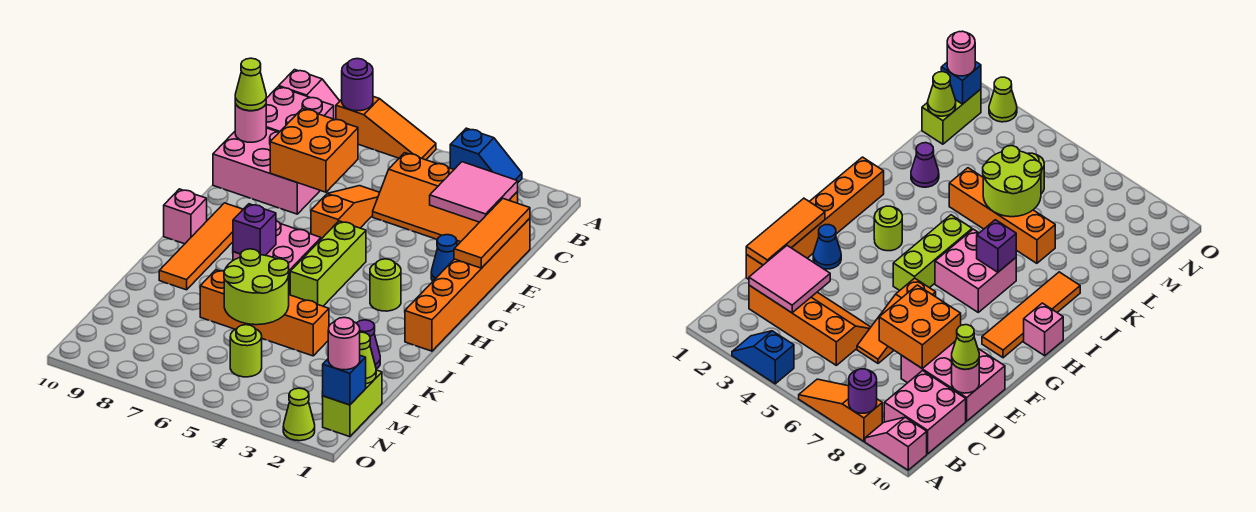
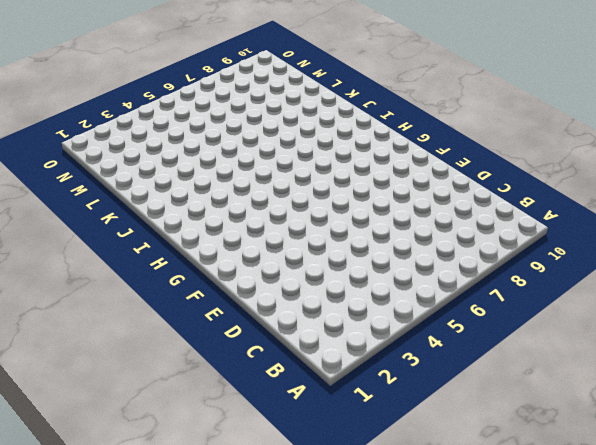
none -> blue slope A3:A4 level 1 top 4
none -> orange slope A6:A8 level 1 top 8
none -> pink slope A9:A10 level 1 top 10
none -> pink brick B9:C10 level 1

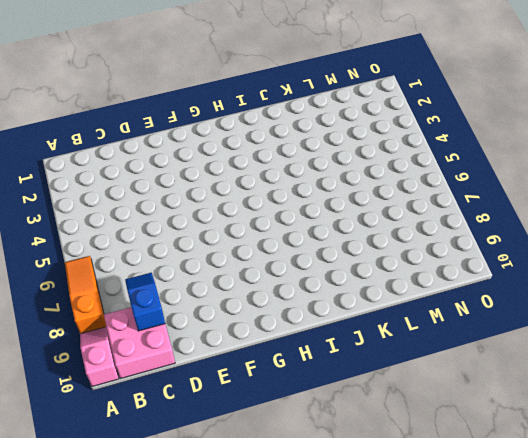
blue slope C8:C9 level 2 top 9 -> blue slope A3:A4 level 1 top 4
none -> orange slope C2:D5 level 1 top C
none -> orange brick D1:I1 level 1
none -> orange slope D6:F6 level 1 top F
none -> pink brick D8:E10 level 1

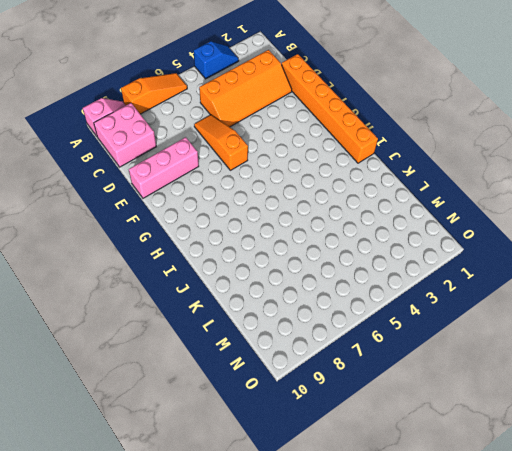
pink brick E8:E10 level 1 -> pink brick D8:E10 level 1
none -> blue cone F2 level 1
none -> lime brick G5:I5 level 1
none -> orange tile G9:J9 level 1
none -> lime round brick H3 level 1

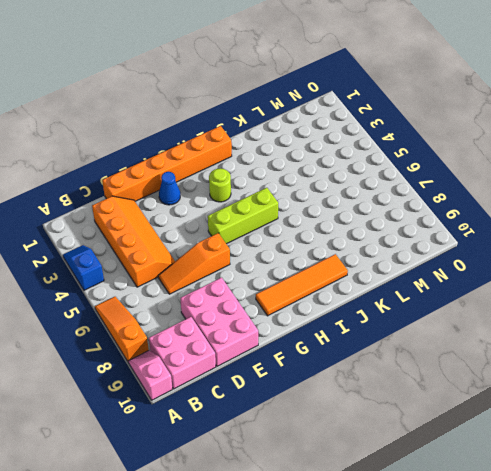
none -> pink brick H6:I7 level 1
none -> pink brick H10 level 1
none -> purple cone K2 level 1
none -> orange brick K4:K7 level 1

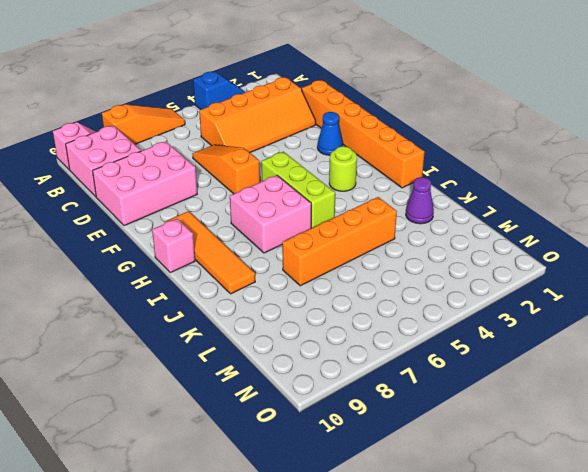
none -> lime brick M1:N1 level 1
none -> lime round brick M5 level 1
none -> lime cone O2 level 1
none -> purple round brick A8 level 2

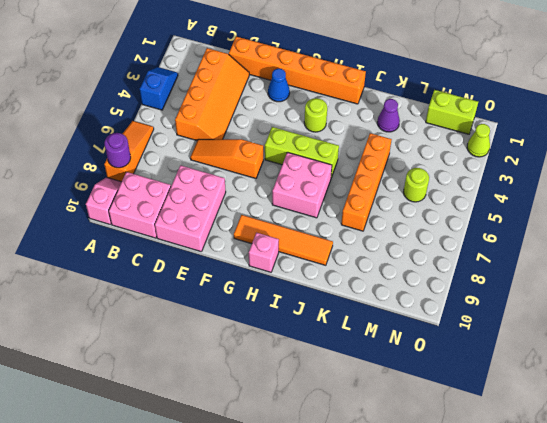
none -> pink tile C2:D3 level 2
none -> orange tile D1:F1 level 2
none -> orange brick D7:E8 level 2
none -> pink round brick D10 level 2

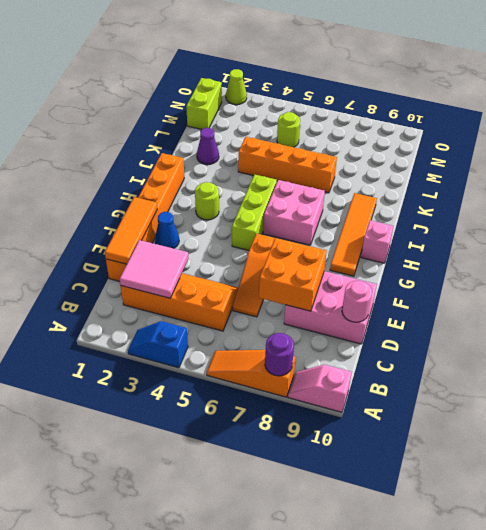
none -> pink brick B9:C10 level 1
none -> purple brick I7 level 2
none -> lime round brick K5:L6 level 2
none -> lime cone M1 level 2

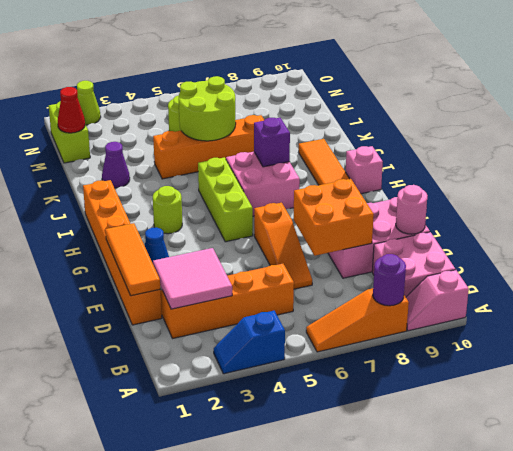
red cone M1 level 2 -> lime cone M1 level 2
none -> blue brick N1 level 2
none -> lime cone D10 level 3
none -> pink round brick N1 level 3

